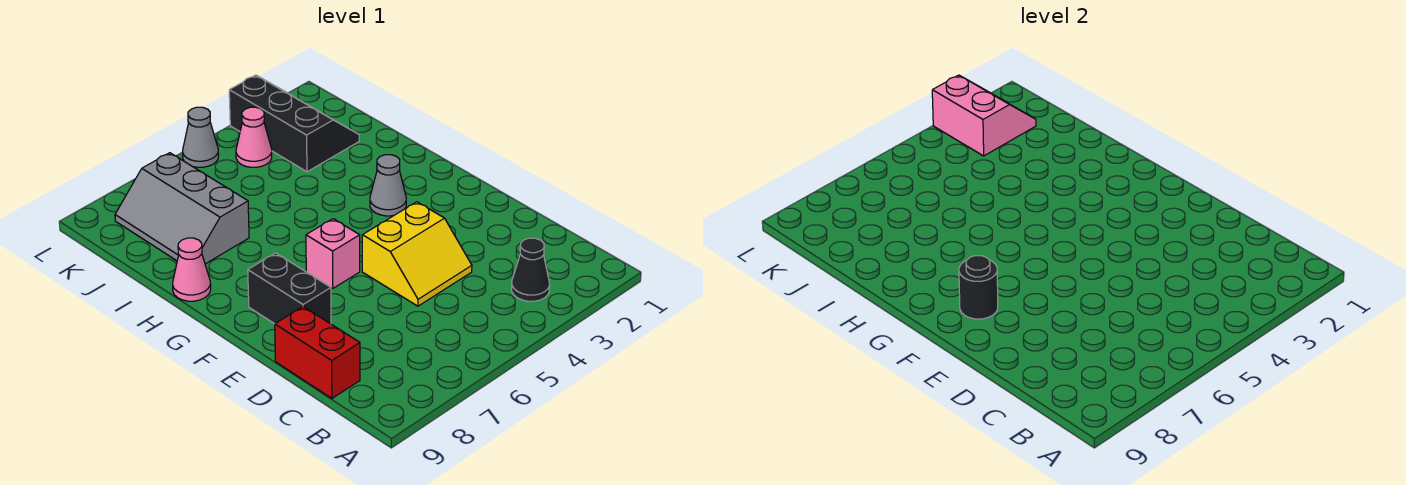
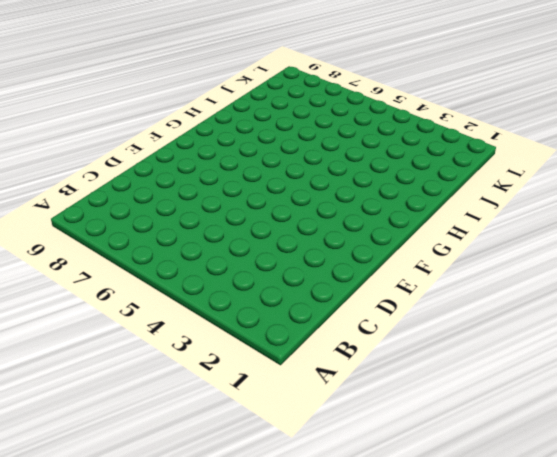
none -> black cone B3 level 1
none -> red brick C9:D9 level 1
none -> yellow slope D4:E5 level 1 top E

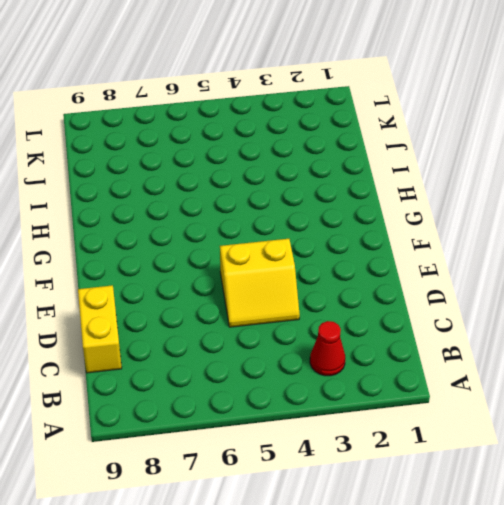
red cone B3 level 1 -> black cone B3 level 1
yellow brick C9:D9 level 1 -> red brick C9:D9 level 1
none -> black brick E8:F8 level 1
none -> pink brick F6 level 1
none -> grey cone G3 level 1

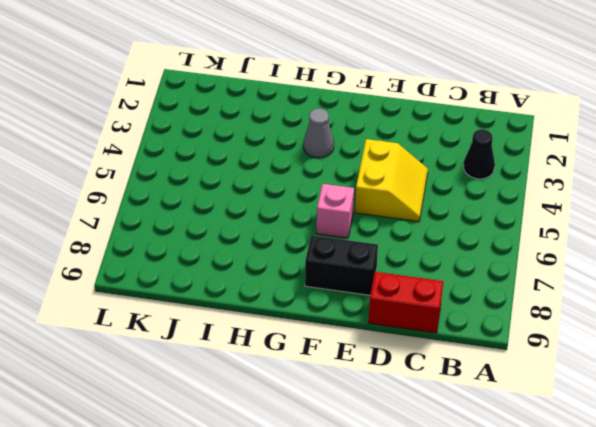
none -> pink cone H9 level 1
none -> grey slope I7:K8 level 1 top 7
none -> black slope J2:L3 level 1 top 3

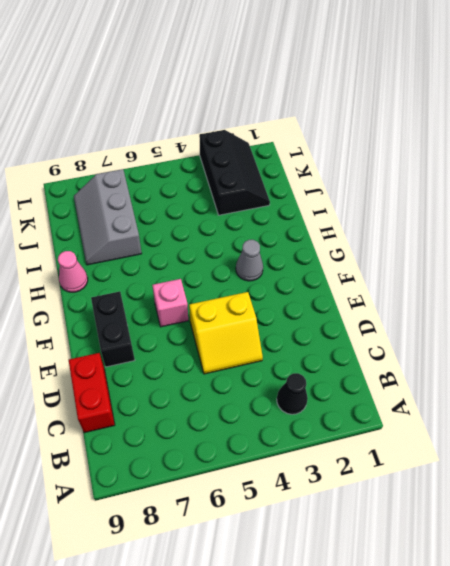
none -> pink cone K4 level 1
none -> grey cone L5 level 1
none -> black round brick F8 level 2

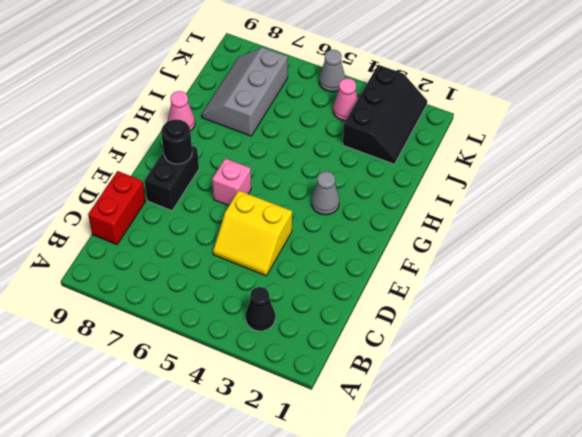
none -> pink slope K2:L3 level 2 top 3

